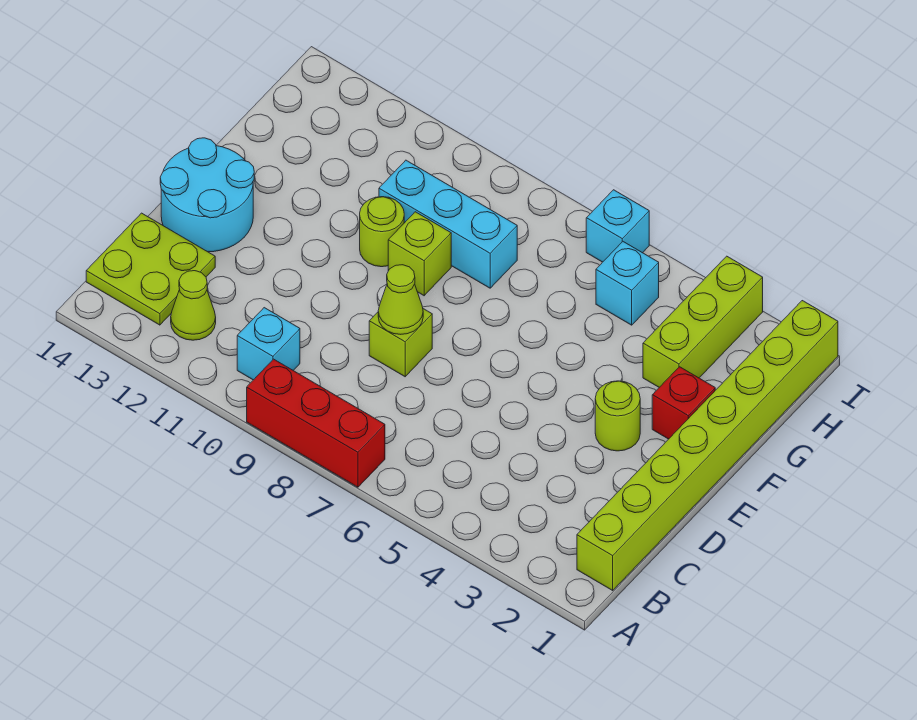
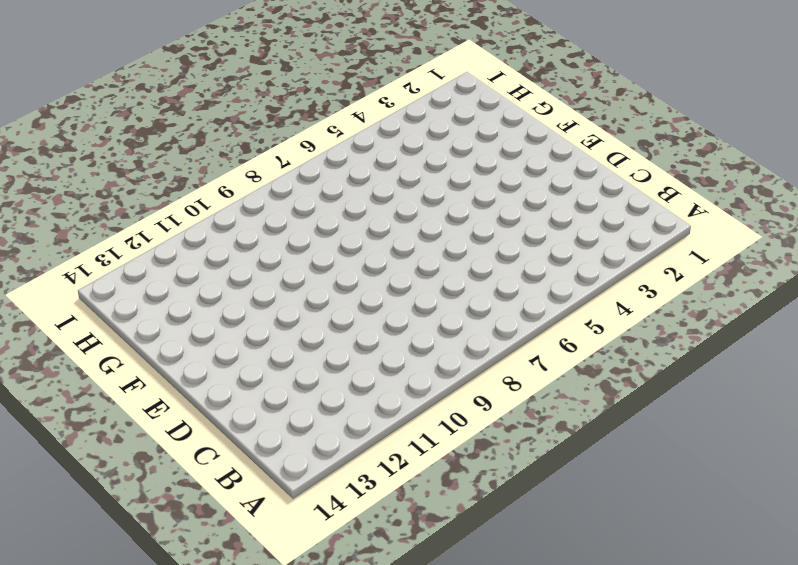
none -> red brick A7:A9 level 1
none -> lime brick B1:I1 level 1
none -> cyan brick B10 level 1

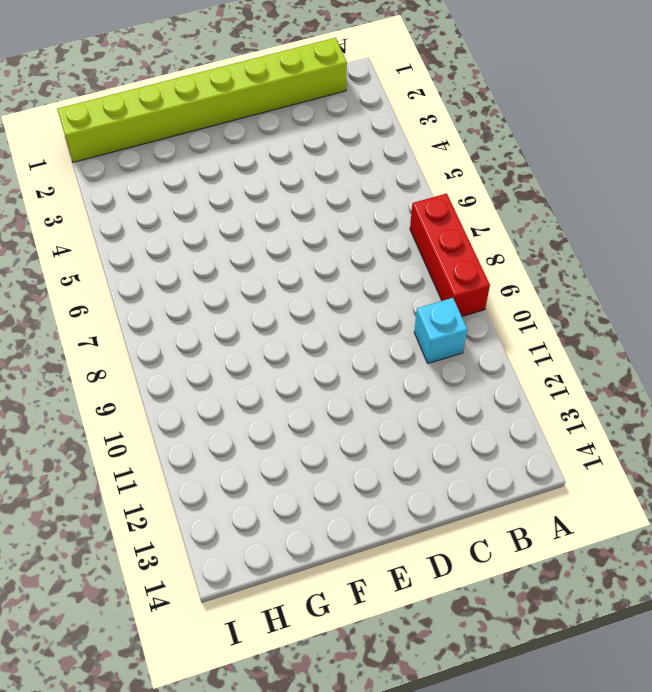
none -> lime cone B12 level 1
none -> lime plate B13:C14 level 1
none -> lime brick D8 level 1

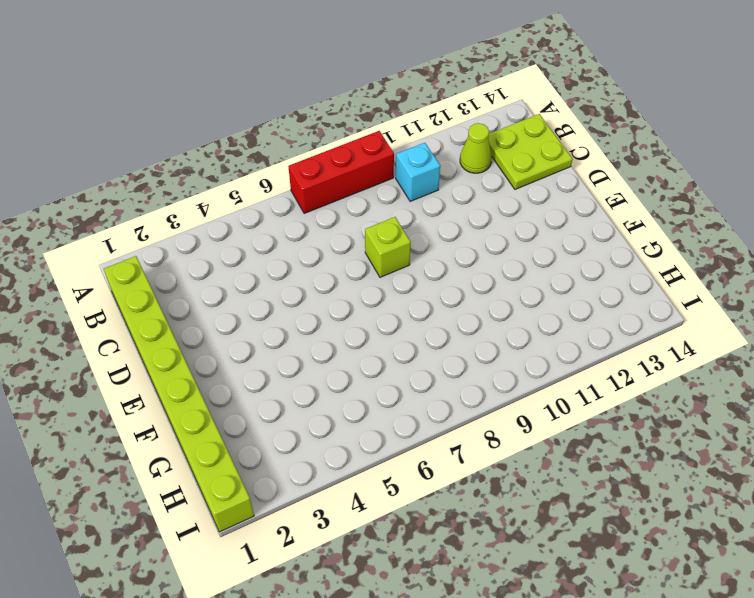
none -> cyan round brick D13:E14 level 1
none -> lime round brick E3 level 1
none -> red brick F2 level 1

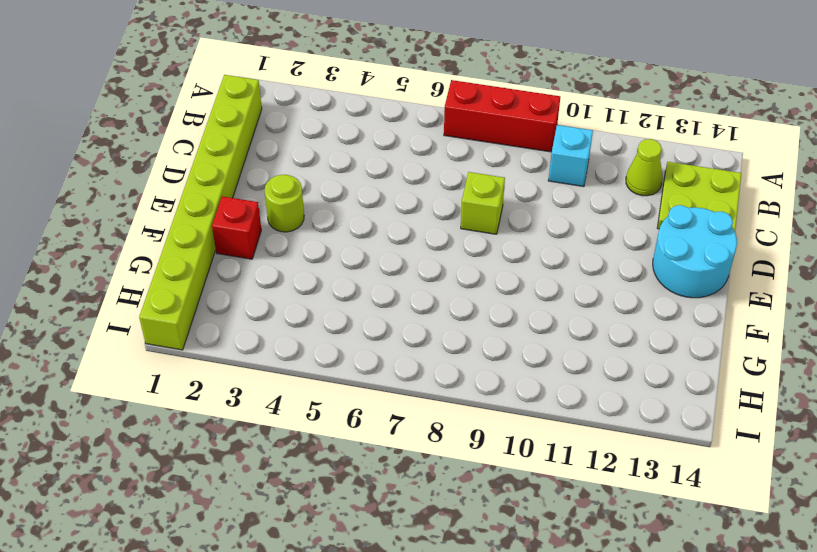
none -> lime brick F9 level 1
none -> lime round brick F10 level 1
none -> lime brick G3:I3 level 1

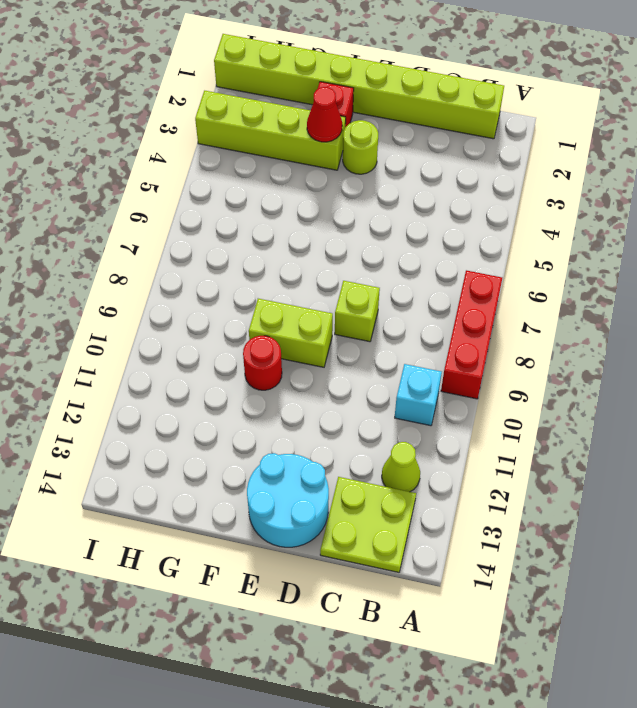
lime brick E9:F9 level 1 -> lime brick F9 level 1
lime brick F3:I3 level 1 -> lime brick G3:I3 level 1
red cone F3 level 2 -> none
red round brick F10 level 1 -> lime round brick F10 level 1
none -> cyan brick G8:G10 level 1
none -> cyan brick H5 level 1
none -> cyan brick I6 level 1

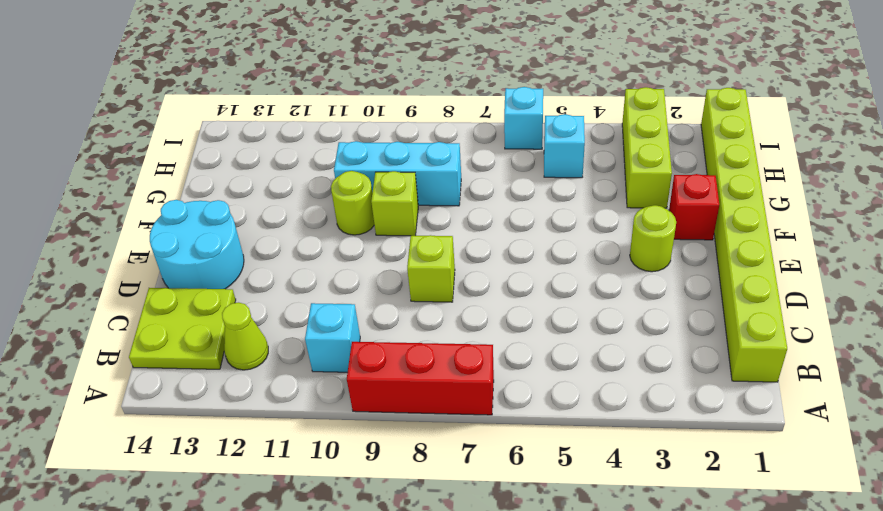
none -> lime cone D8 level 2

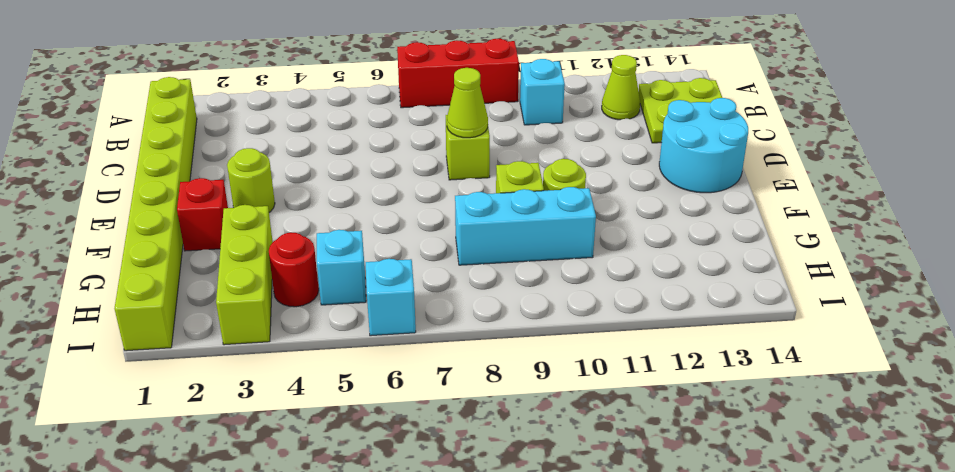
red round brick H4 level 1 -> none

